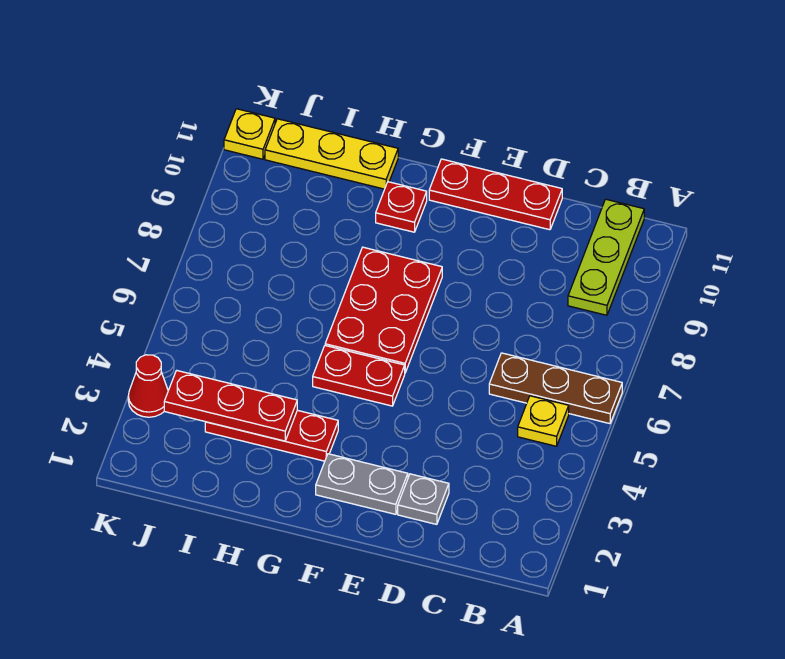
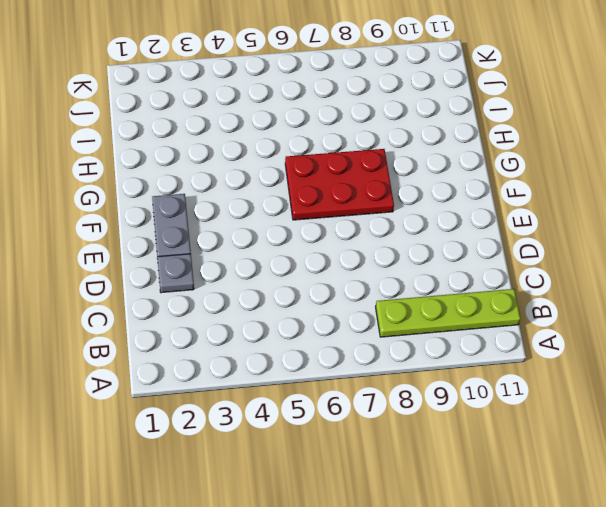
lime plate B8:B11 level 1 -> lime plate B9:B11 level 1
none -> brown plate A6:C6 level 1
none -> yellow plate B5 level 1
none -> red plate D11:F11 level 1

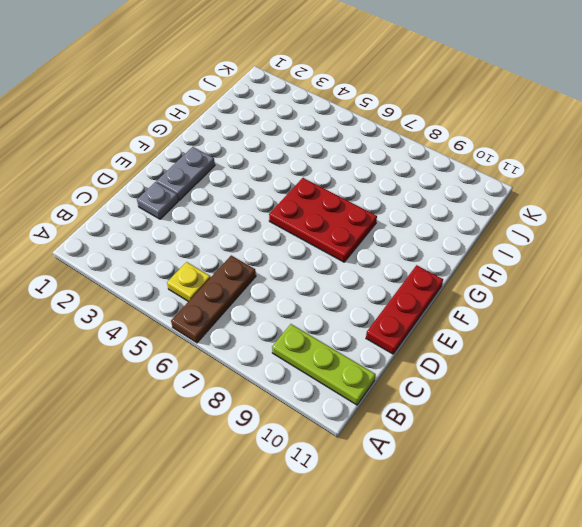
none -> red plate F5:G5 level 1
none -> red plate G3:I3 level 1
none -> red plate G10 level 1

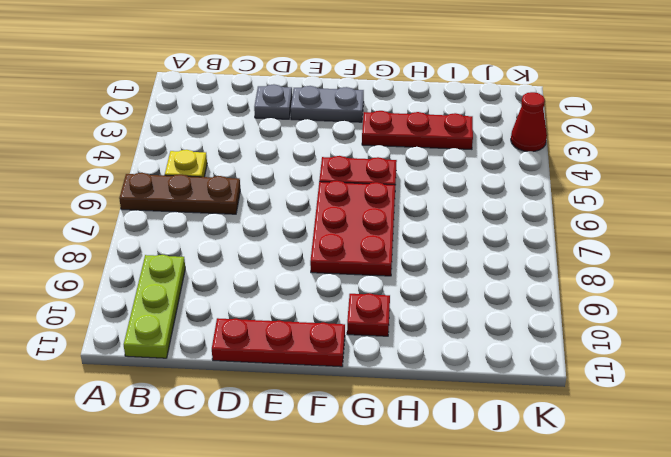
none -> yellow plate H11:J11 level 1
none -> yellow plate K11 level 1
none -> red plate H3:J3 level 2

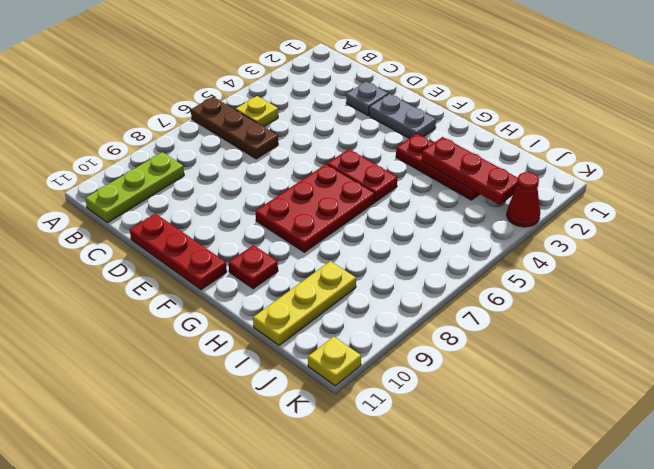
yellow plate I9:I11 level 1 -> yellow plate H11:J11 level 1

